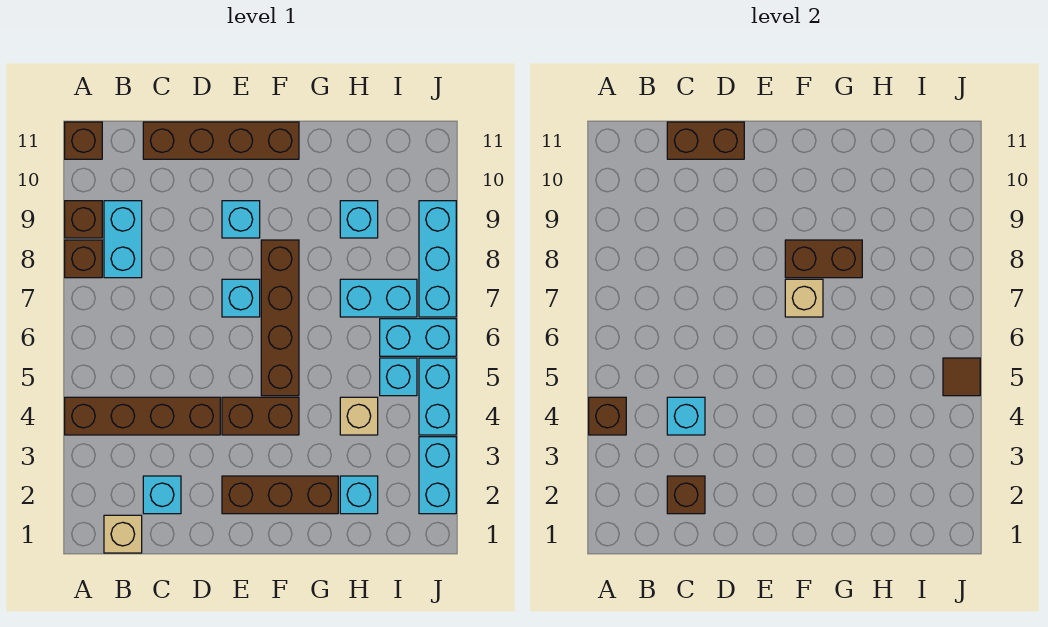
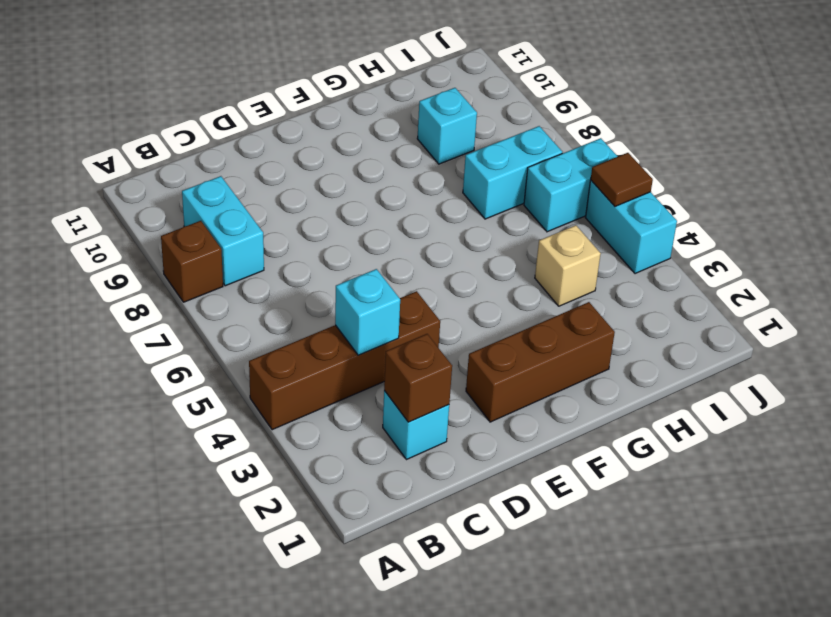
none -> brown brick A9 level 1
none -> brown brick A11 level 1
none -> tan brick B1 level 1

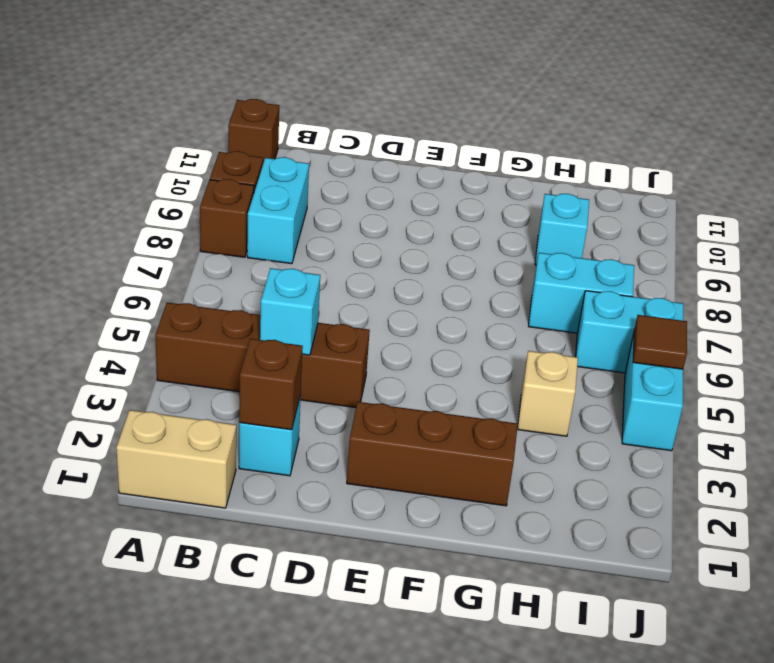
tan brick A1:B1 level 1 -> tan brick B1 level 1
none -> brown brick C11:F11 level 1
none -> brown brick E4:F4 level 1
none -> cyan brick E7 level 1

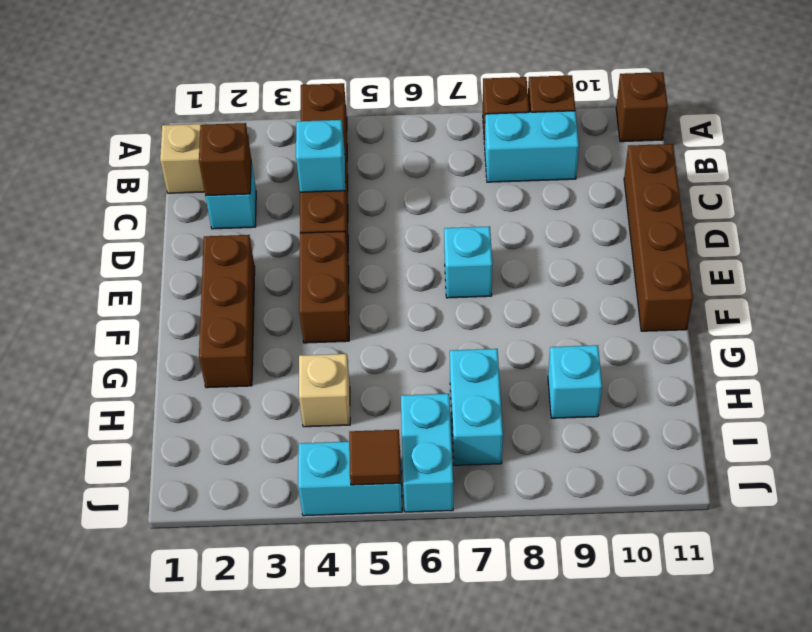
none -> cyan brick E9 level 1
none -> brown brick F5:F8 level 1
none -> cyan brick H2 level 1

